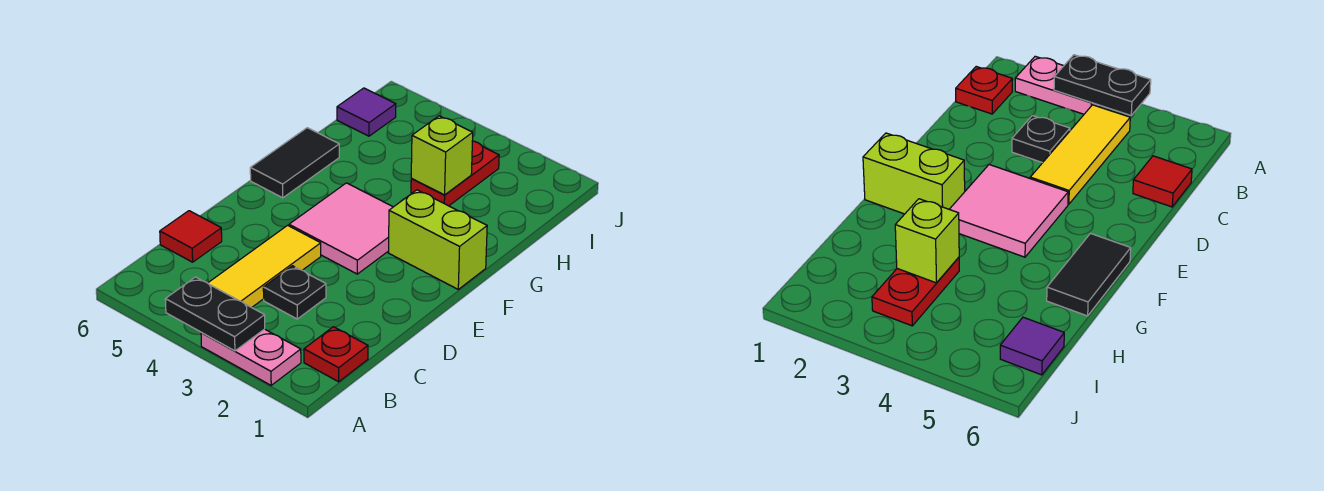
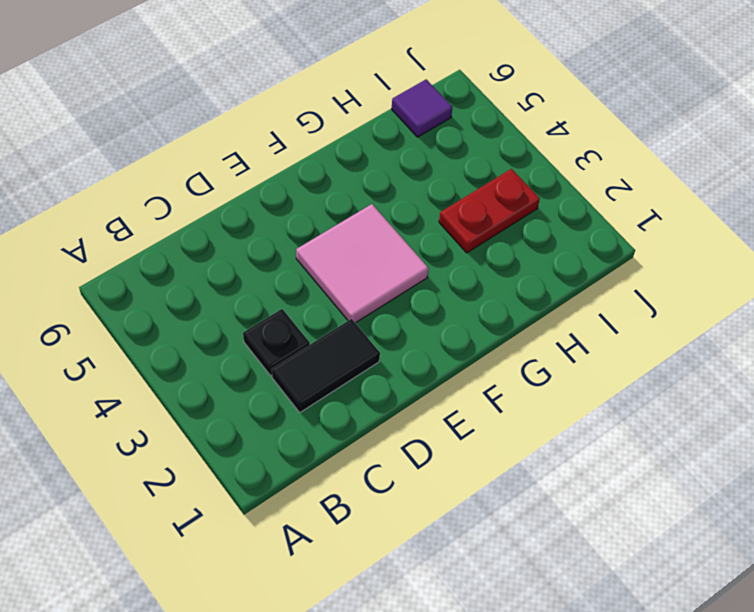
black tile C2:D2 level 1 -> black tile F6:G6 level 1
none -> pink plate A2:A3 level 1
none -> red plate B1 level 1
none -> yellow tile B4:D4 level 1

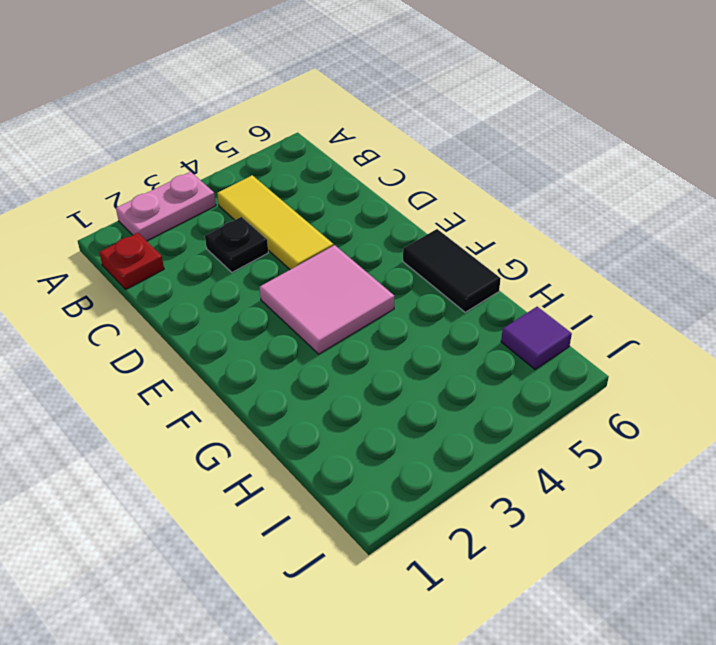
none -> red tile C6 level 1
none -> lime brick F1:F2 level 1
none -> red plate H3:I3 level 1

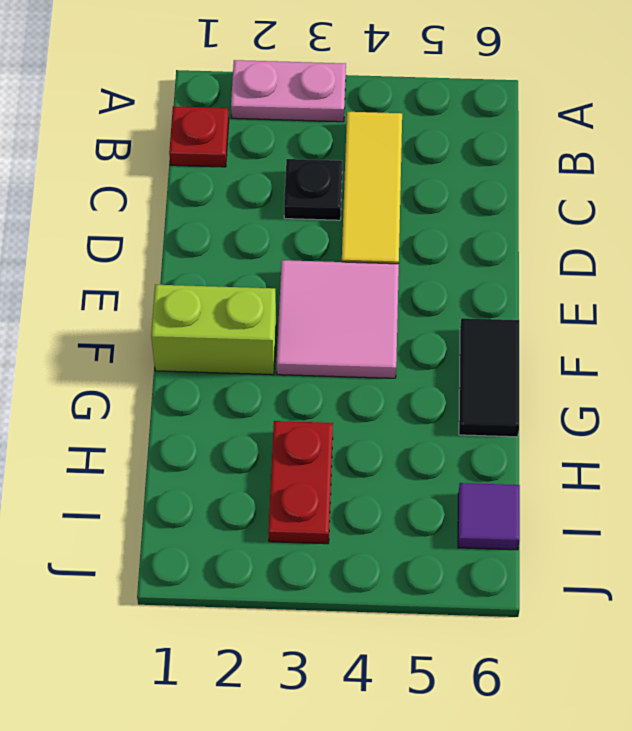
none -> red tile C6 level 1
none -> black plate A3:A4 level 2
none -> lime brick H3 level 2

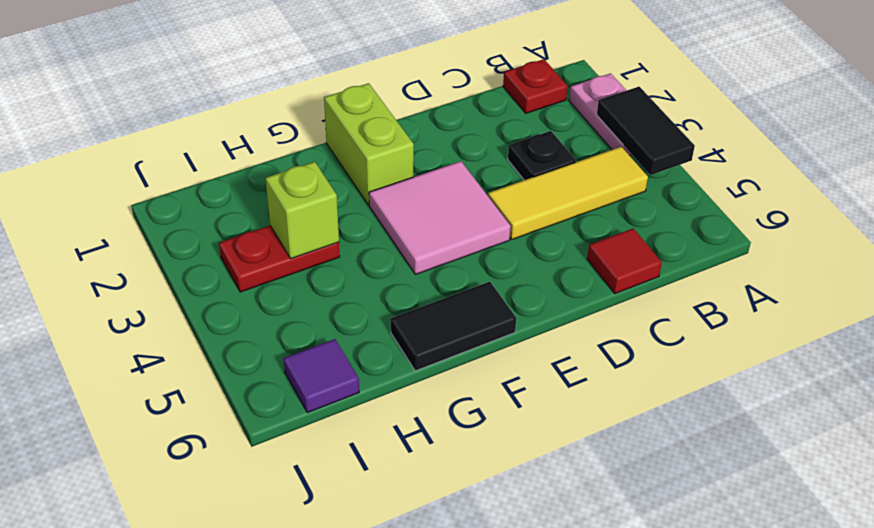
black tile A3:A4 level 2 -> black plate A3:A4 level 2

